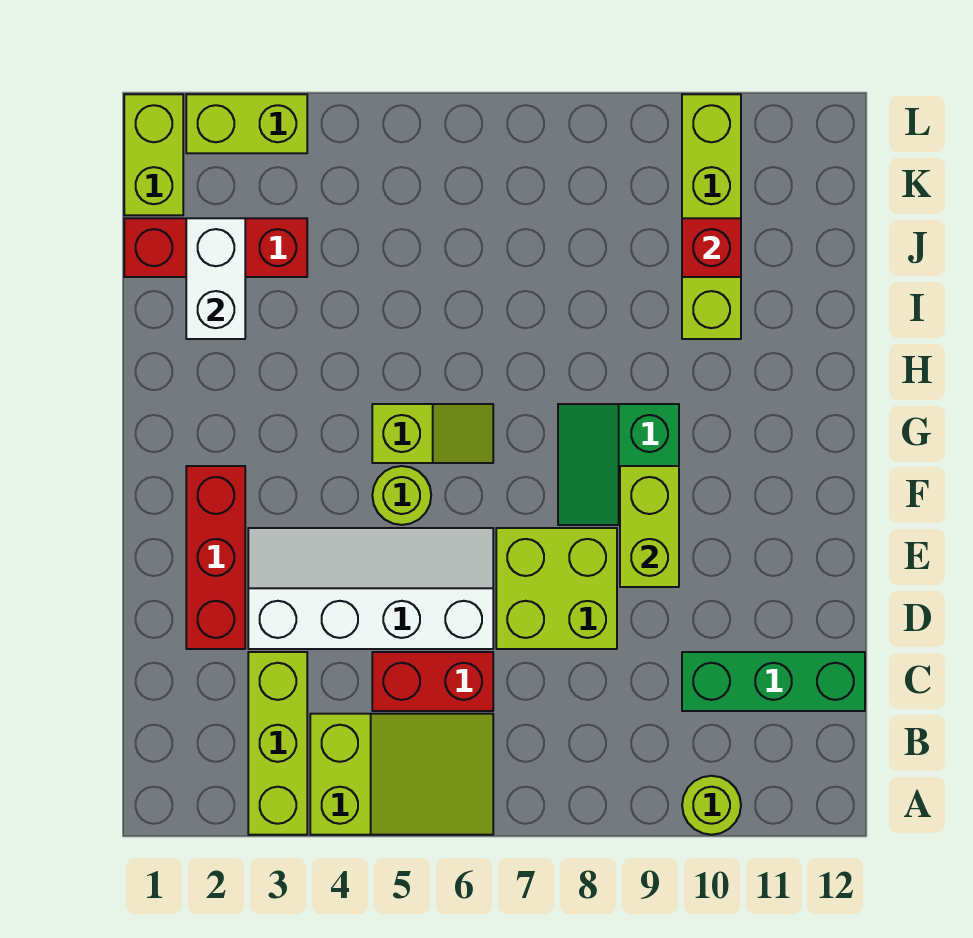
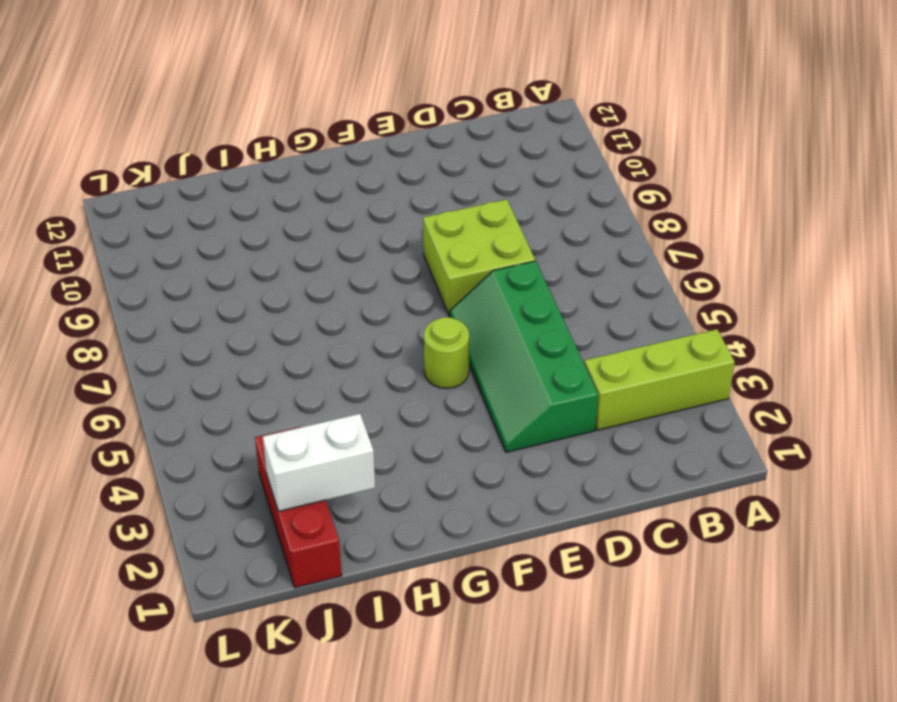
green slope D3:E6 level 1 top D -> white slope D3:E6 level 1 top D
none -> lime slope A4:B6 level 1 top 4
none -> lime round brick A10 level 1
none -> red brick C5:C6 level 1

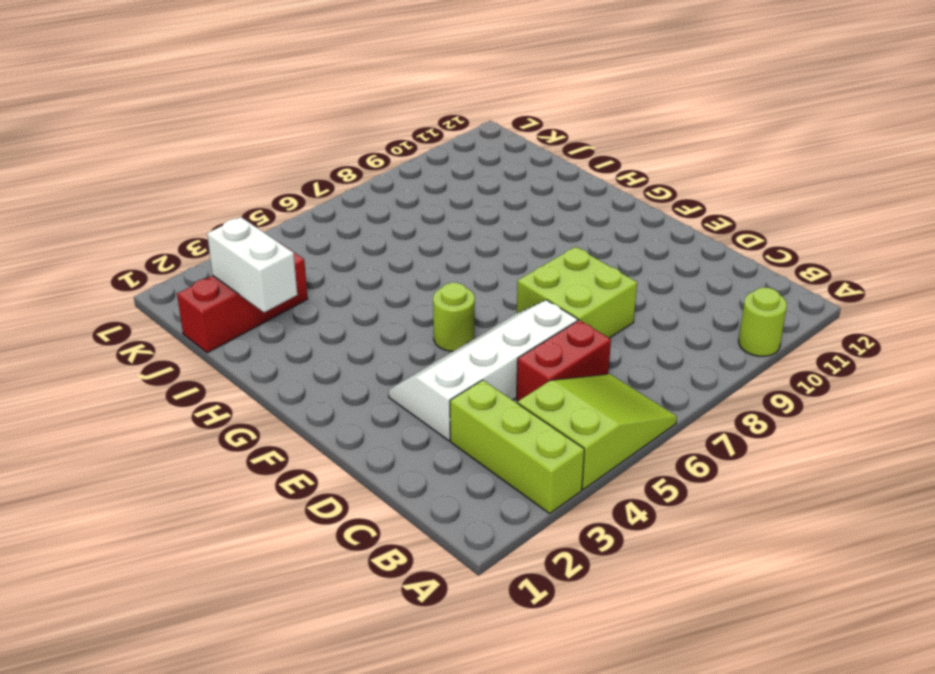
none -> green brick C10:C12 level 1
none -> red brick D2:F2 level 1
none -> green slope F8:G9 level 1 top 9

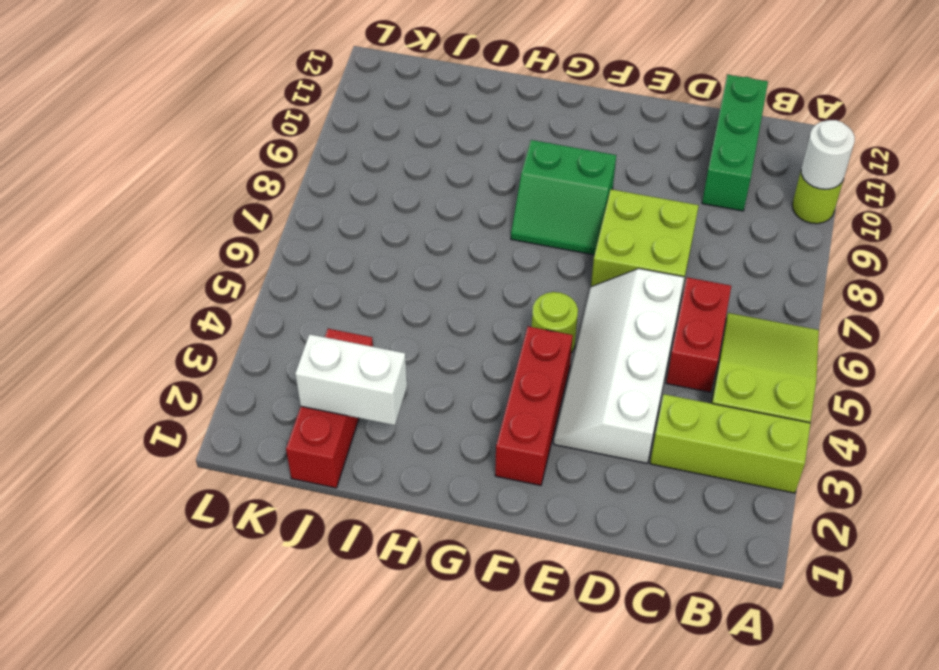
white round brick A10 level 2 -> none
red brick F2:F4 level 1 -> red brick D2:F2 level 1
none -> lime slope G5:G6 level 1 top 5
none -> lime brick I10:L10 level 1
none -> lime brick K1:L1 level 1

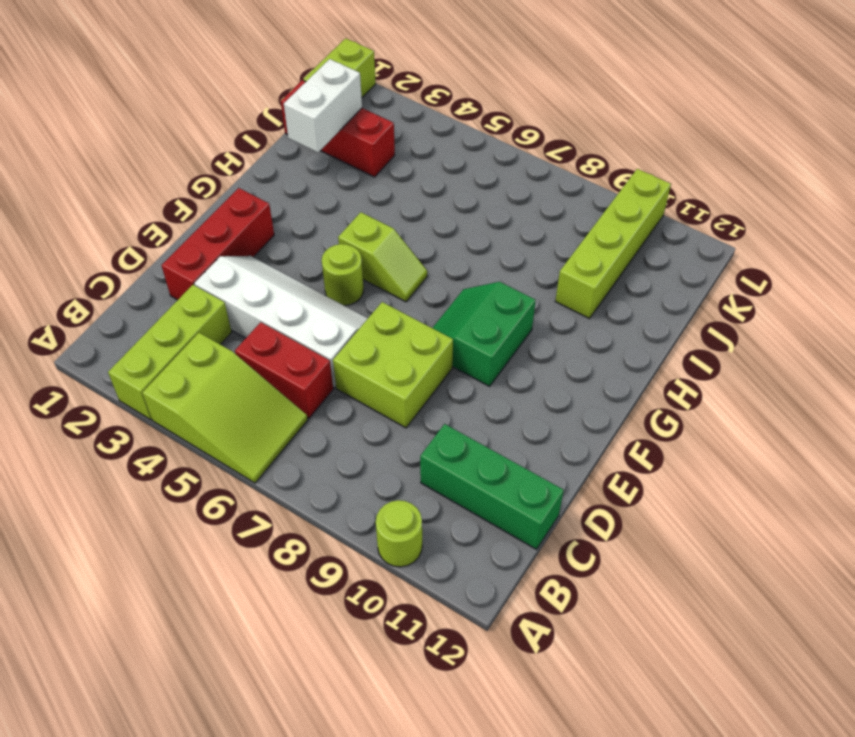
none -> lime brick L2:L3 level 1
none -> lime brick E9:F9 level 2
none -> red brick J10 level 2

